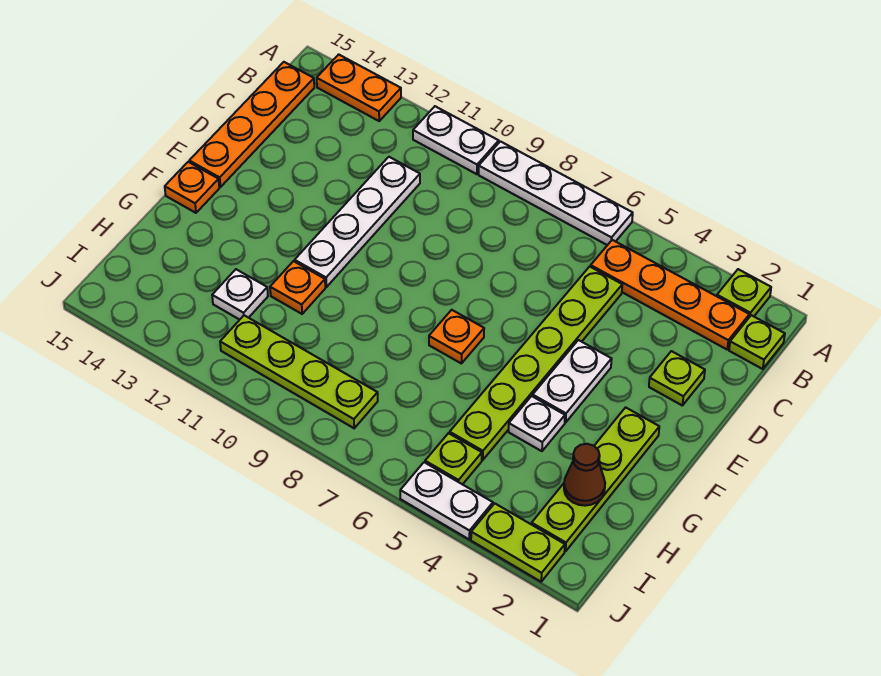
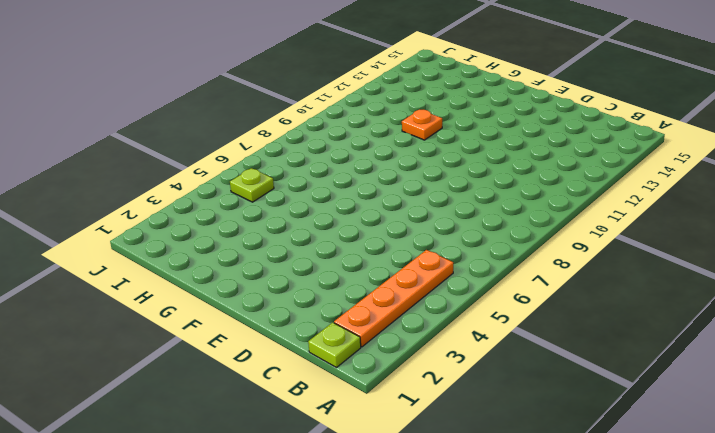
none -> lime plate A2 level 1
none -> white plate A6:A9 level 1
none -> white plate A10:A11 level 1

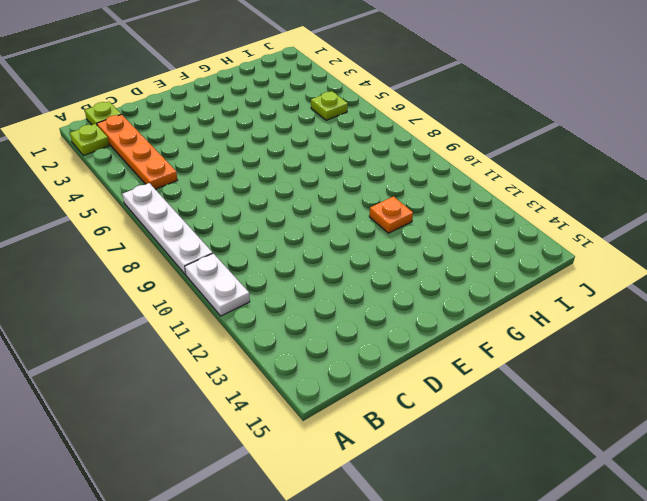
none -> orange plate A13:A14 level 1
none -> orange plate B15:E15 level 1
none -> lime plate C5:H5 level 1

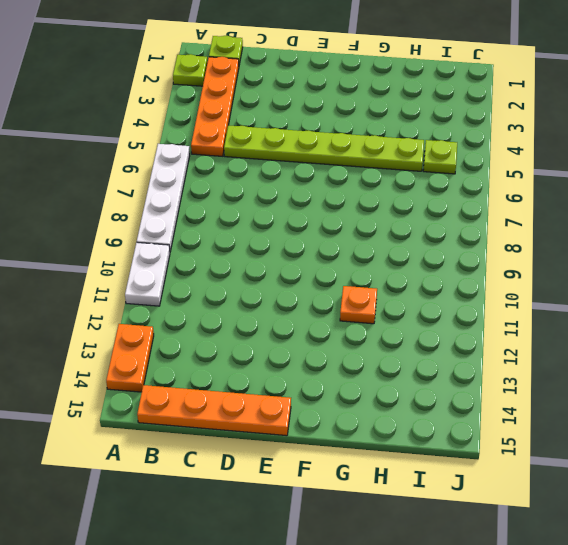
none -> white plate C11:F11 level 1
none -> lime plate D2 level 1
none -> white plate E4:F4 level 1

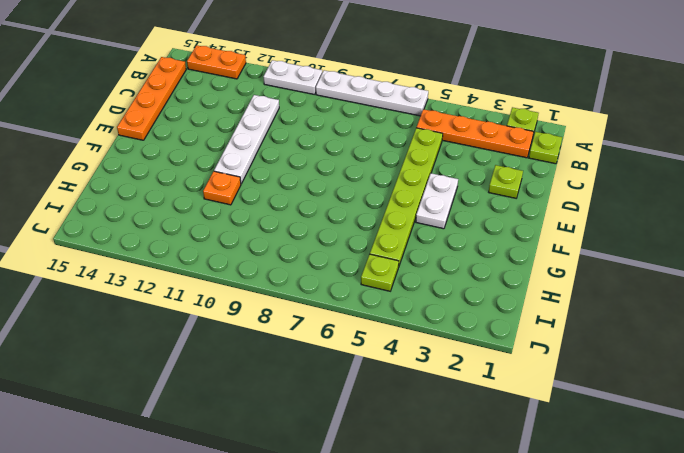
none -> lime plate F2:I2 level 1
none -> orange plate F7 level 1
none -> orange plate F15 level 1

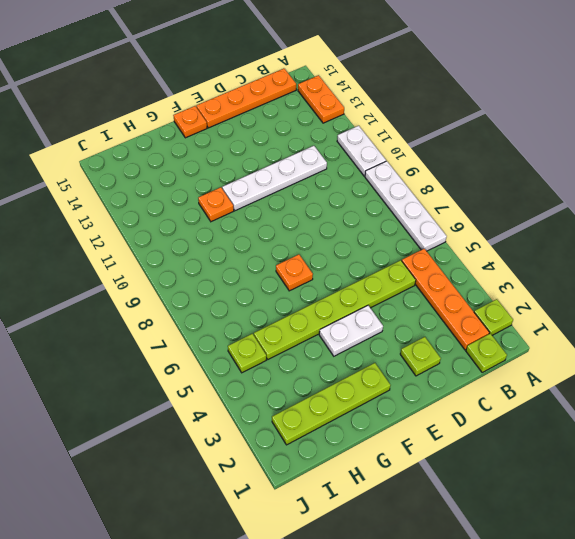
none -> white plate G4 level 1
none -> white plate H12 level 1
none -> lime plate I8:I11 level 1

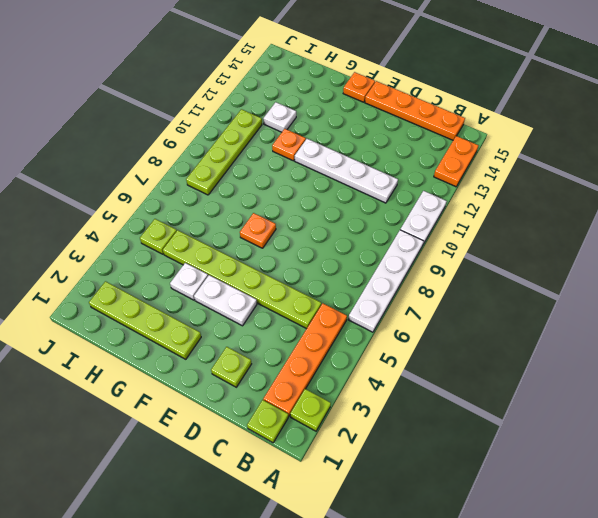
none -> lime plate J2:J3 level 1
none -> white plate J4:J5 level 1
none -> brown cone H2 level 2

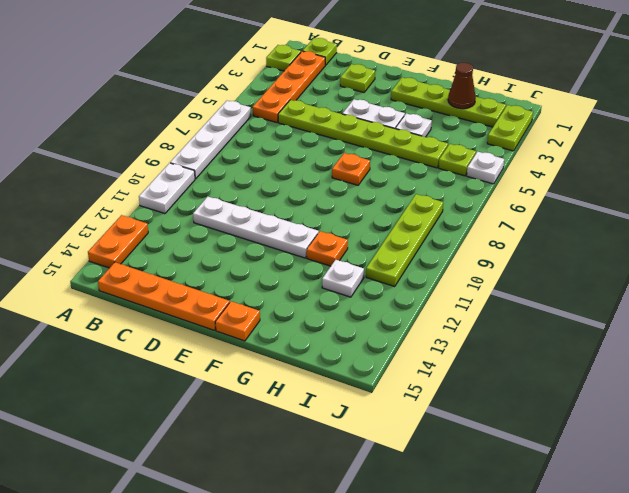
white plate J5 level 1 -> white plate J4:J5 level 1

